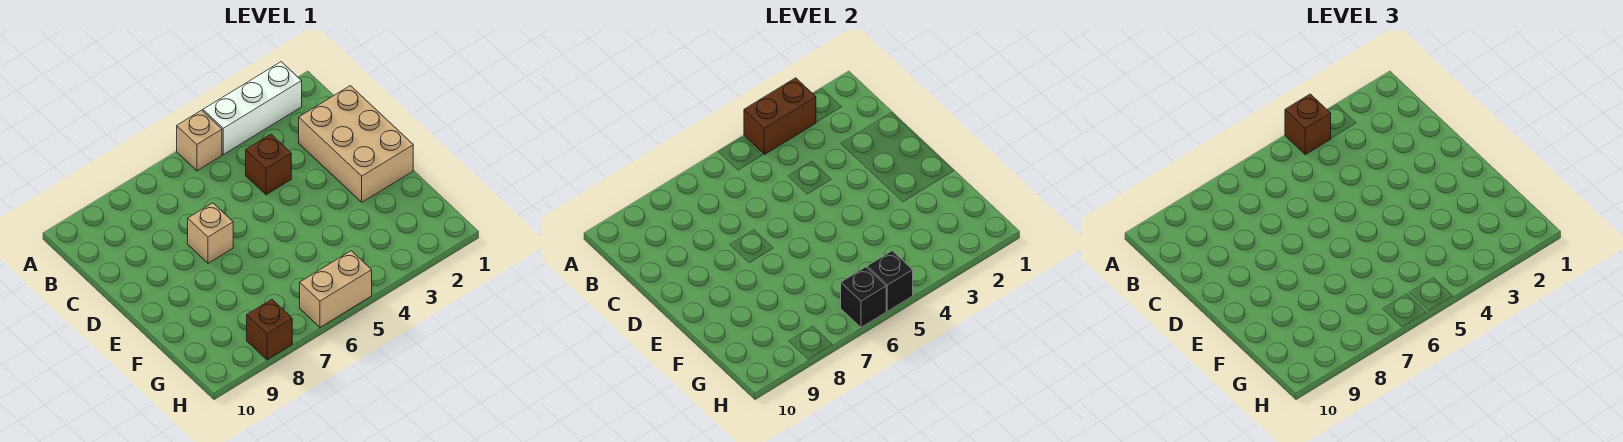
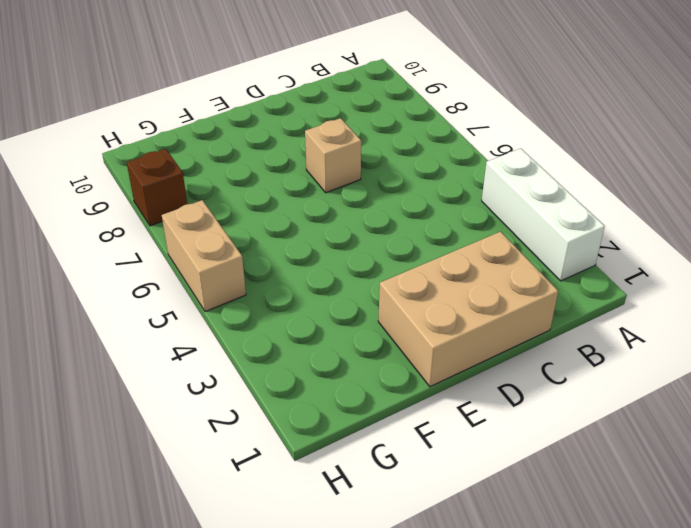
none -> tan brick A5 level 1
none -> brown brick C4 level 1

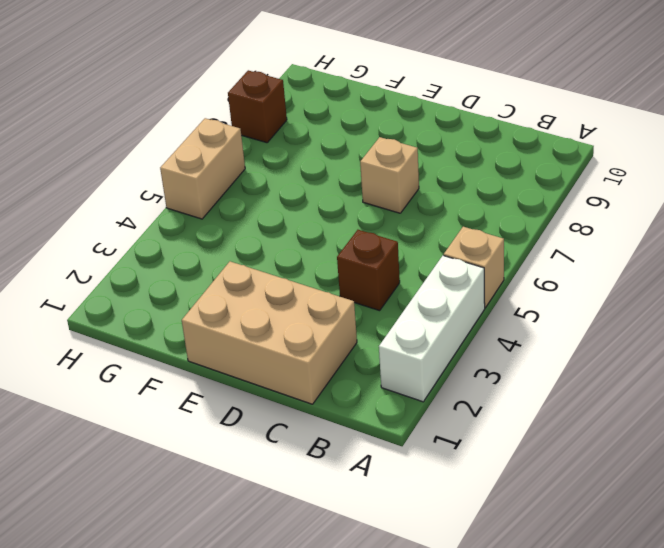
none -> brown brick A3:A4 level 2
none -> black brick H5 level 2

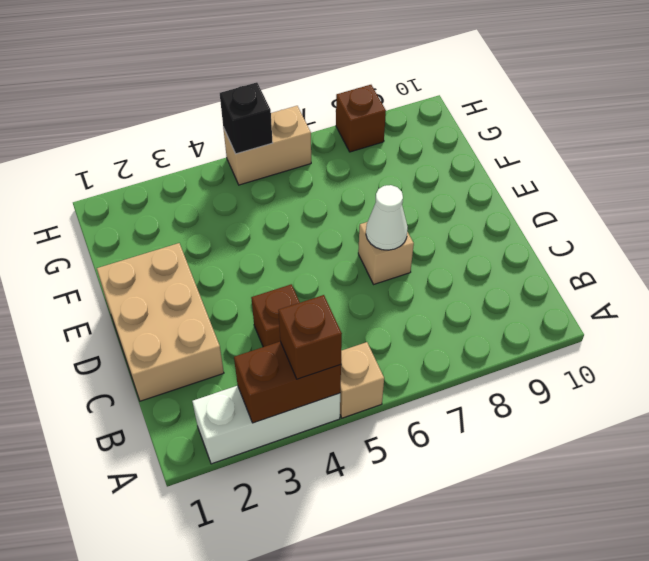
white cone D7 level 2 -> none
none -> black brick H6 level 2

